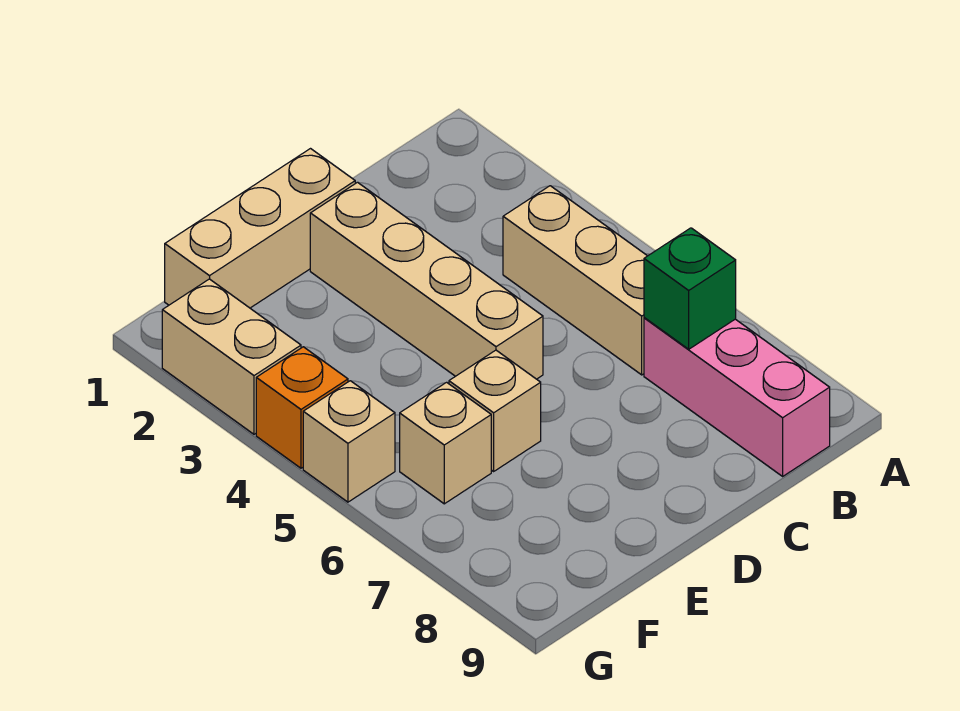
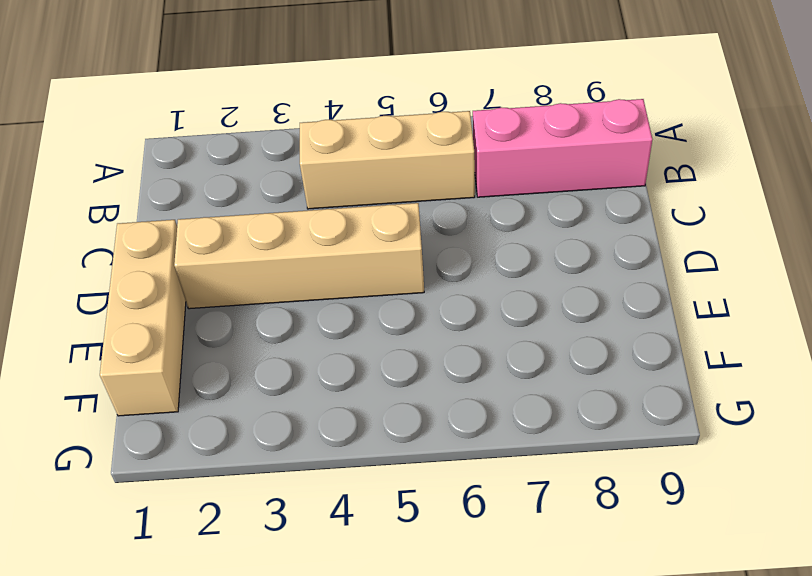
none -> tan brick E6 level 1
none -> tan brick F6 level 1

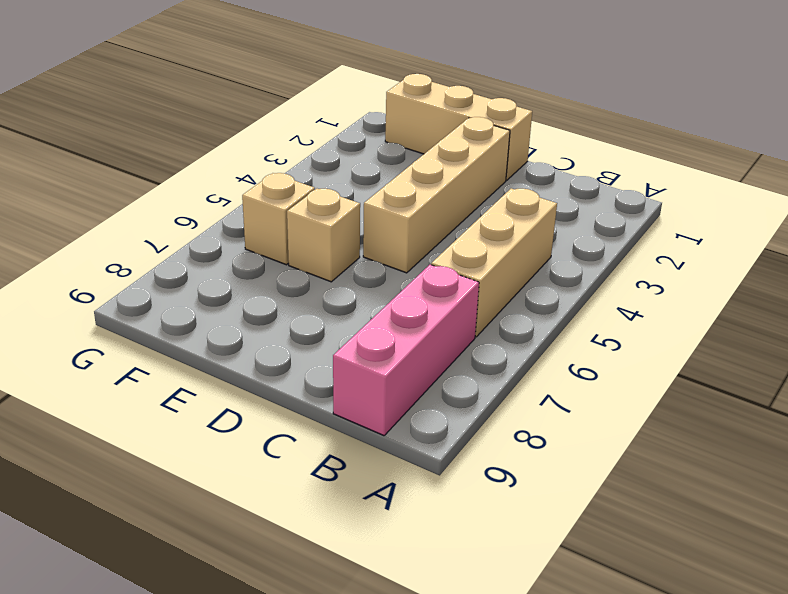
none -> tan brick G2:G3 level 1
none -> orange brick G4 level 1

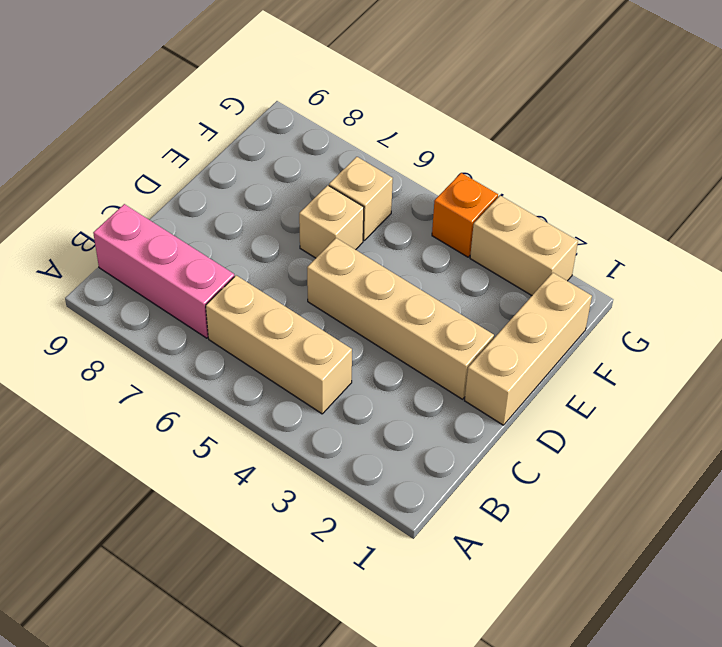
none -> tan brick G5 level 1
none -> green brick B7 level 2

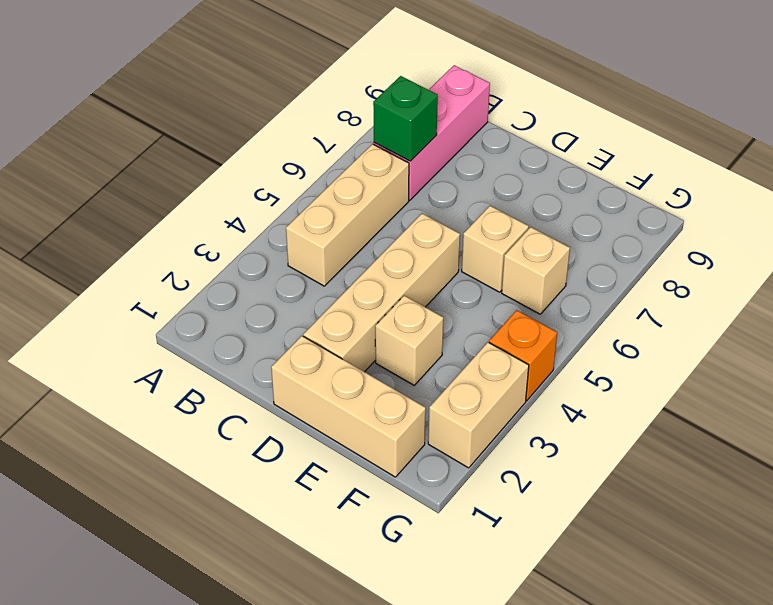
tan brick E3 level 1 -> tan brick G5 level 1

